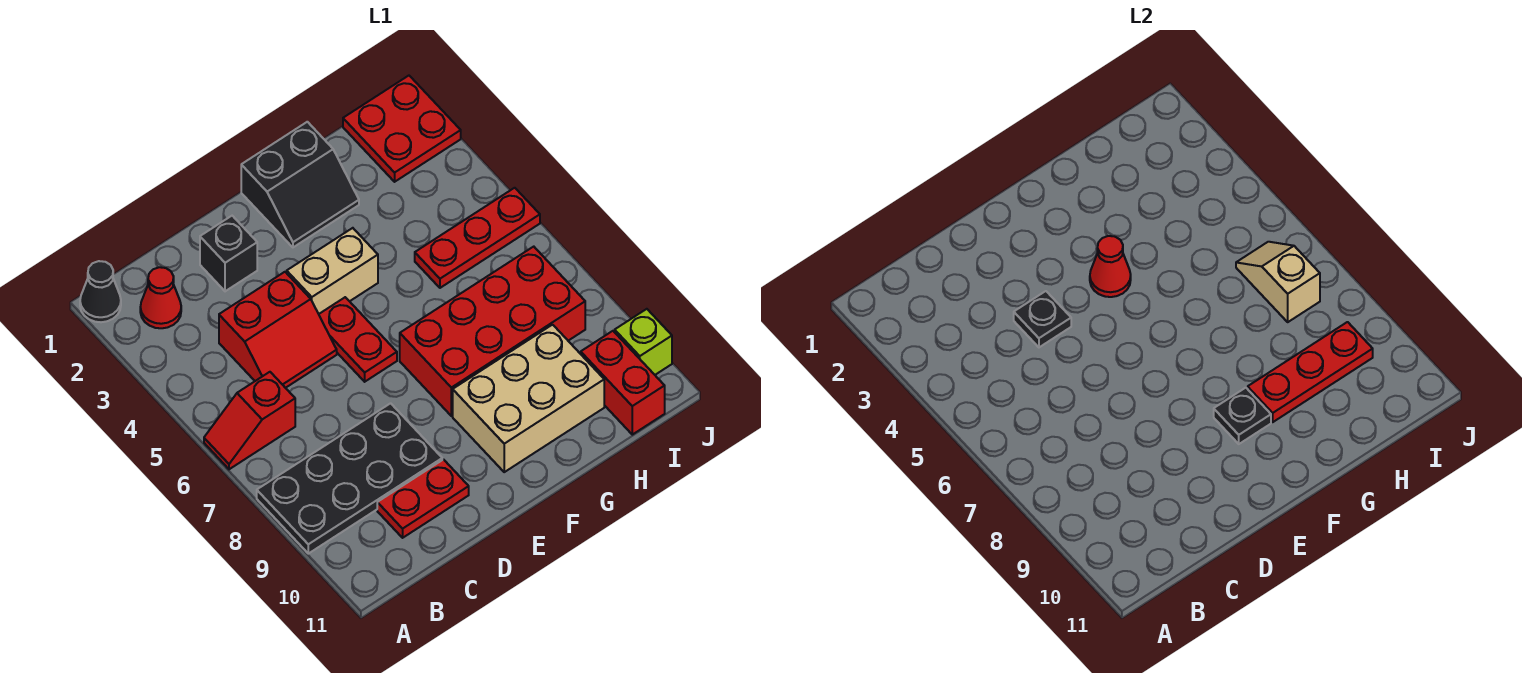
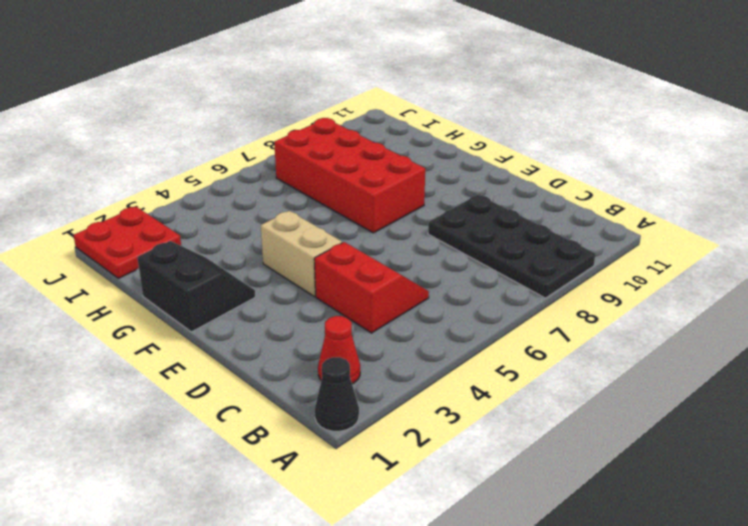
none -> red slope A6:B6 level 1 top B
none -> red plate C10:D10 level 1
none -> black brick D2 level 1

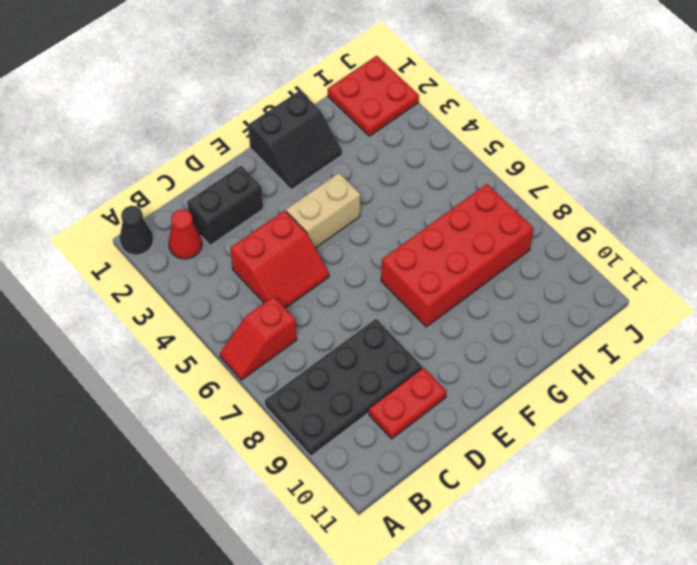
black brick C2:D2 level 1 -> black brick D2 level 1
none -> red plate E5:E6 level 1
none -> tan brick F9:H10 level 1
none -> red plate H5:J5 level 1

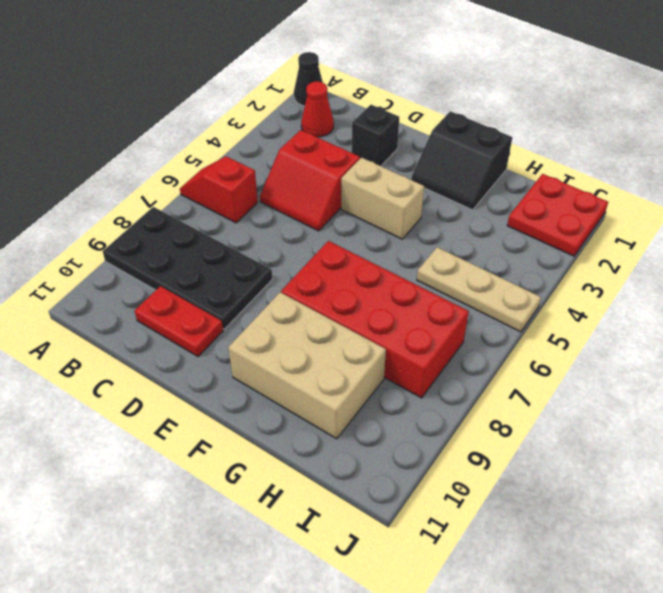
tan plate H5:J5 level 1 -> red plate H5:J5 level 1
none -> red plate E5:E6 level 1
none -> red brick I10:I11 level 1
none -> lime brick J10 level 1

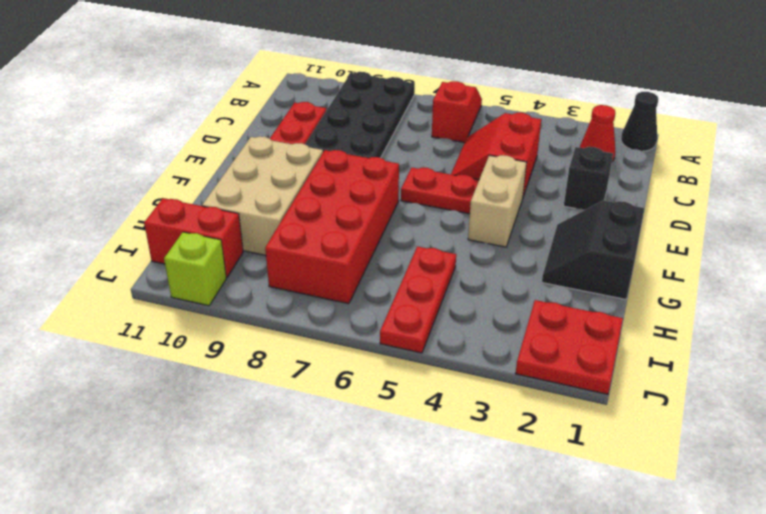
none -> black plate D4 level 2
none -> red cone F4 level 2
none -> black plate F9 level 2

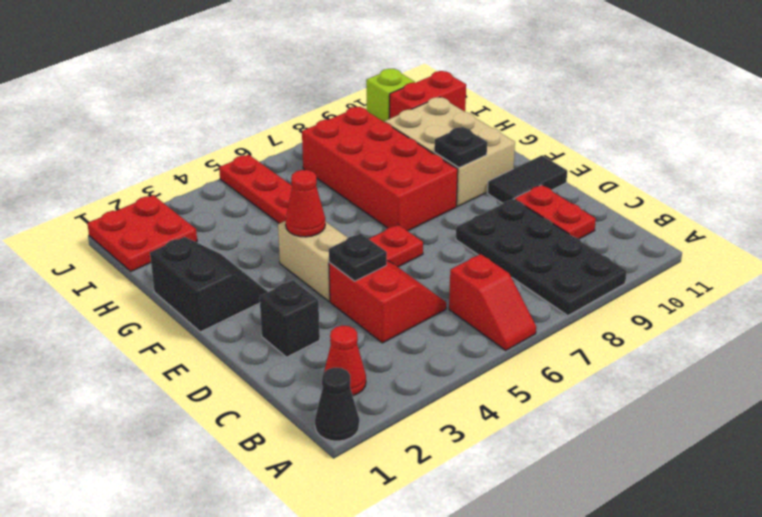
black tile E10:E11 level 1 -> none
none -> red plate G9:I9 level 2
none -> tan slope I6:I7 level 2 top 7

